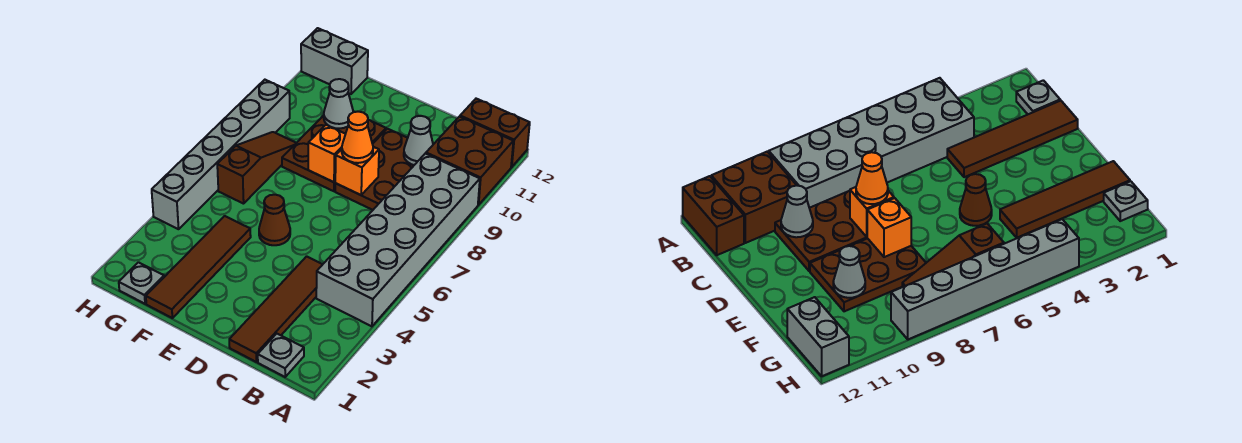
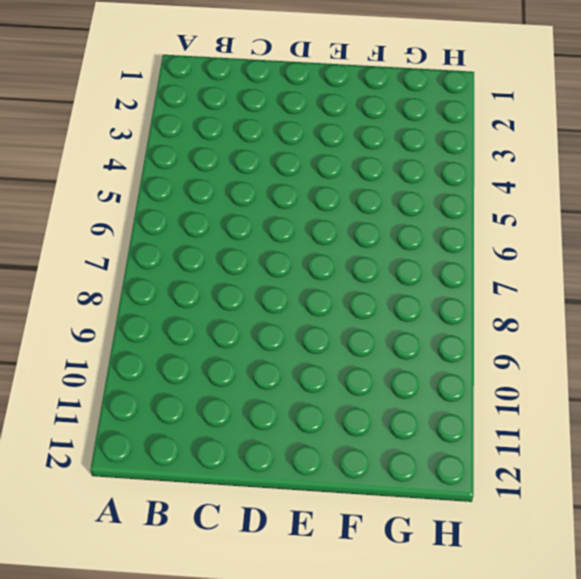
none -> grey brick A4:B9 level 1
none -> brown brick A10:B11 level 1
none -> brown brick A12:B12 level 1

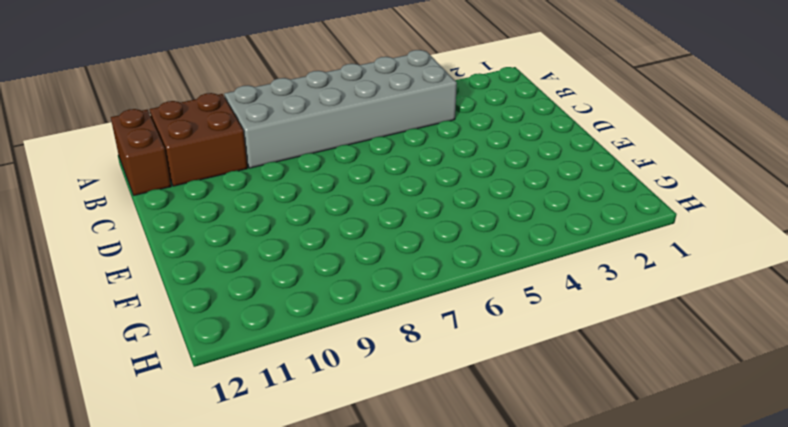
none -> grey plate B1 level 1
none -> brown tile C1:C4 level 1
none -> brown plate C8:D10 level 1

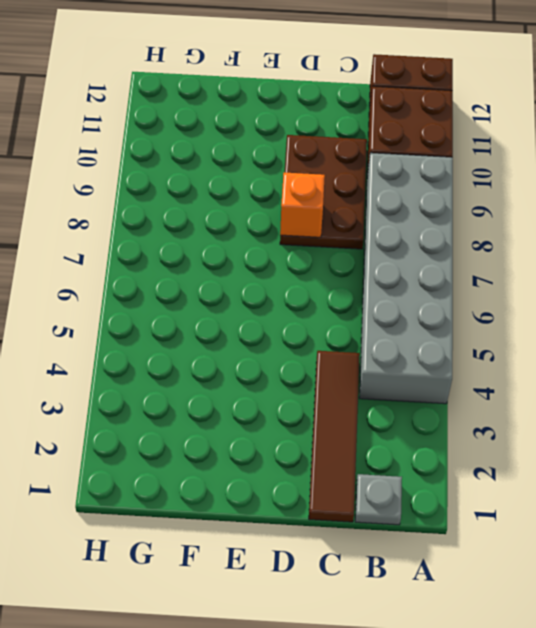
none -> brown cone E5 level 1
none -> brown plate E8:F10 level 1
none -> brown tile F1:F4 level 1

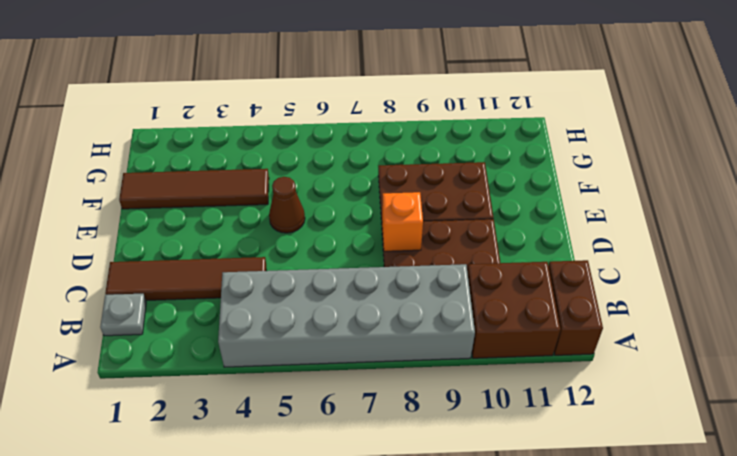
none -> grey plate G1 level 1
none -> brown slope G6:G8 level 1 top 6
none -> grey brick G12:H12 level 1

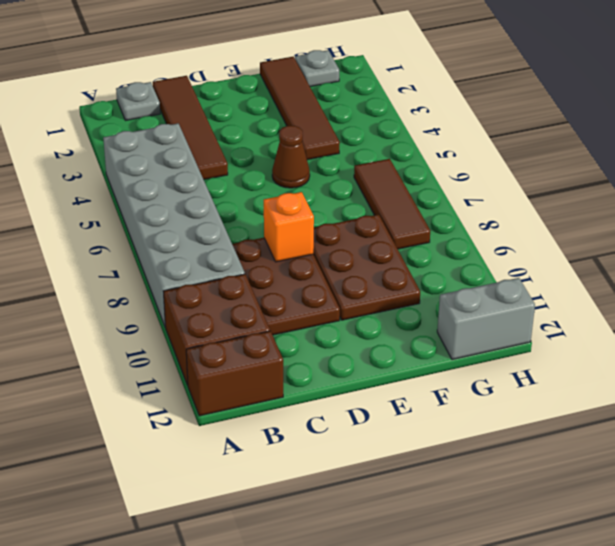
brown tile G6:G8 level 1 -> brown slope G6:G8 level 1 top 6
none -> grey brick H4:H9 level 1
none -> grey cone C10 level 2
none -> orange brick E8 level 2

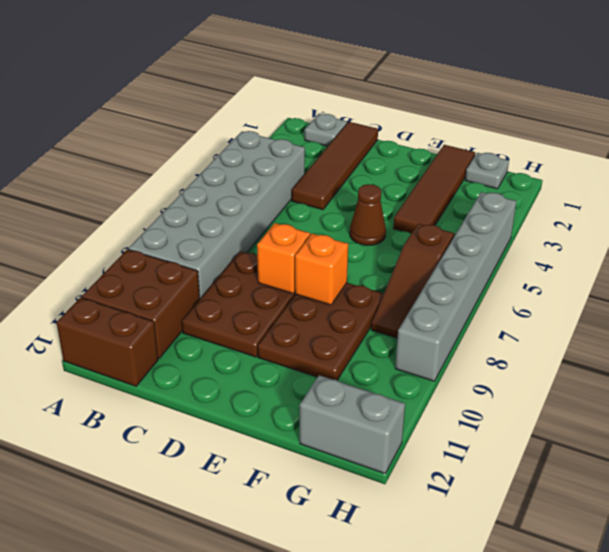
none -> grey cone C10 level 2
none -> grey cone F10 level 2
none -> orange cone D8 level 3

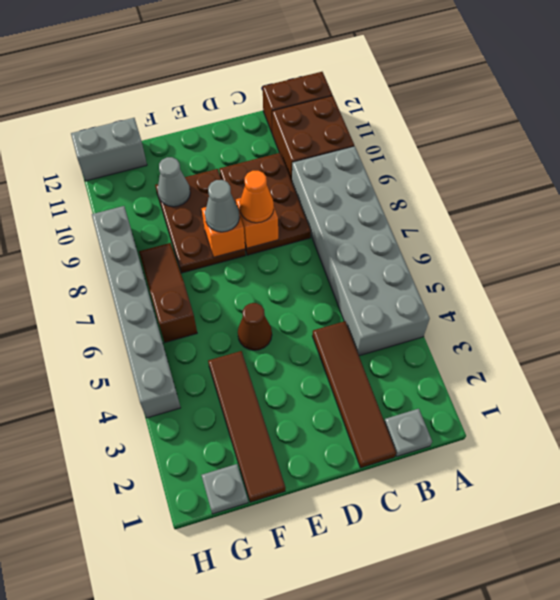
grey cone E8 level 3 -> grey cone C10 level 2

